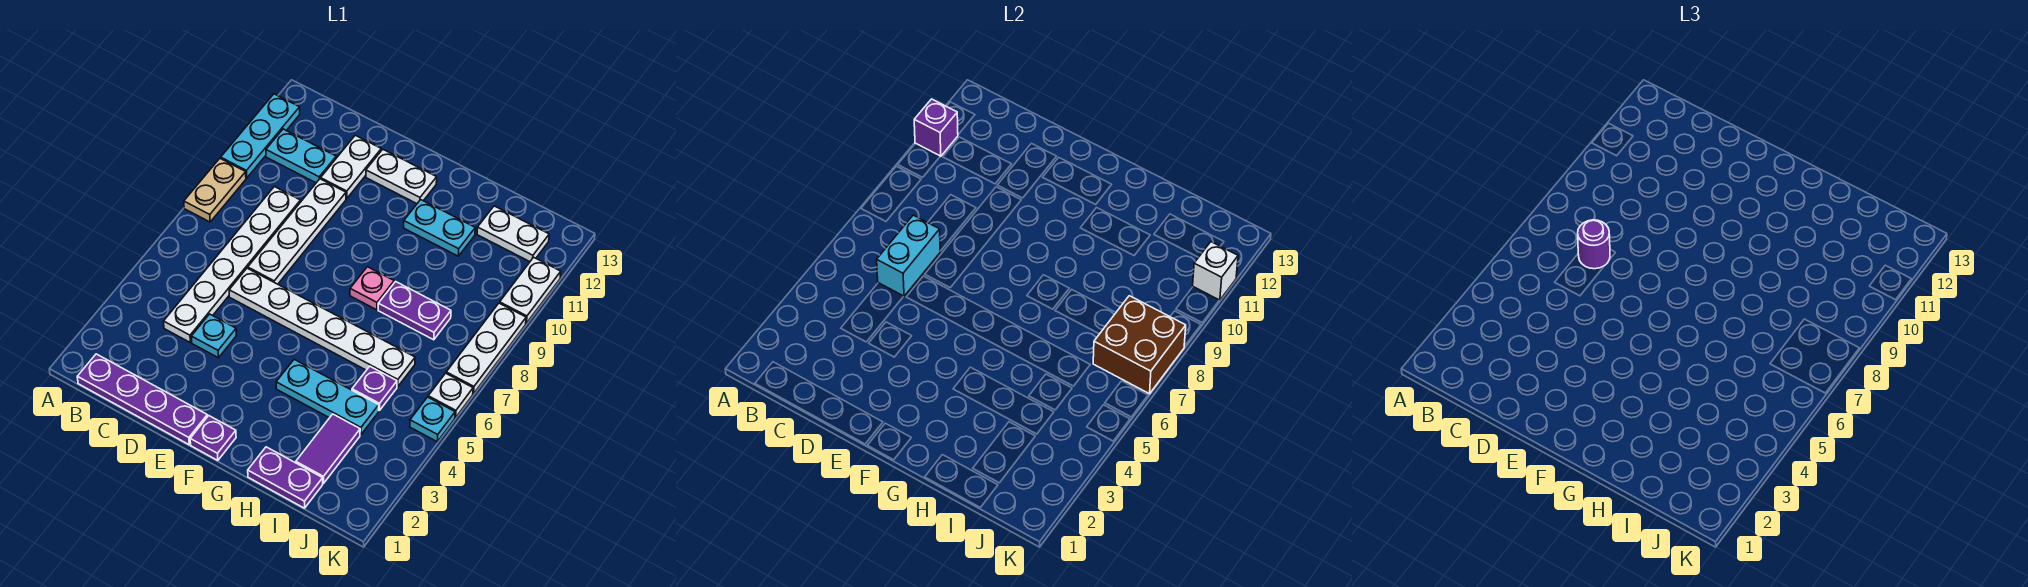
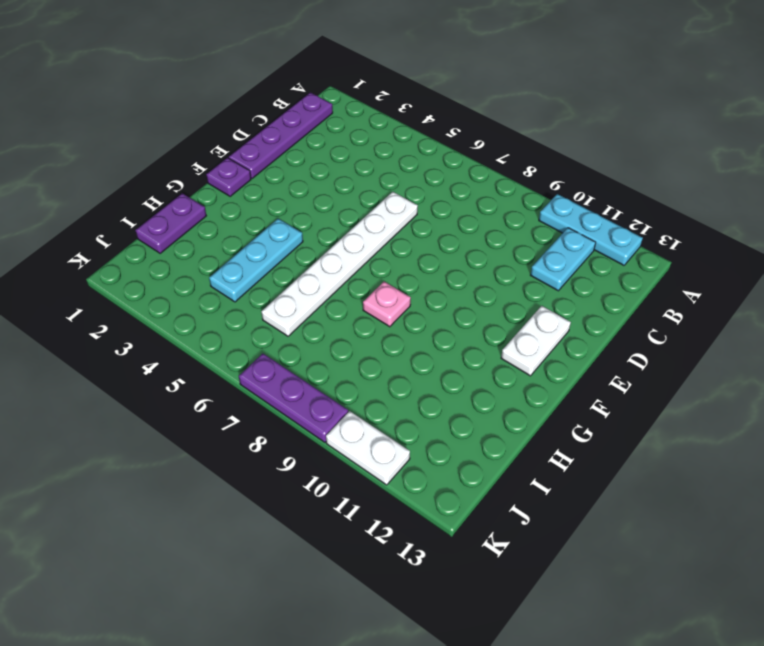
purple plate K7:K9 level 1 -> white plate K7:K9 level 1
none -> tan plate A8:A9 level 1
none -> white plate C4:C9 level 1
none -> cyan plate D4 level 1

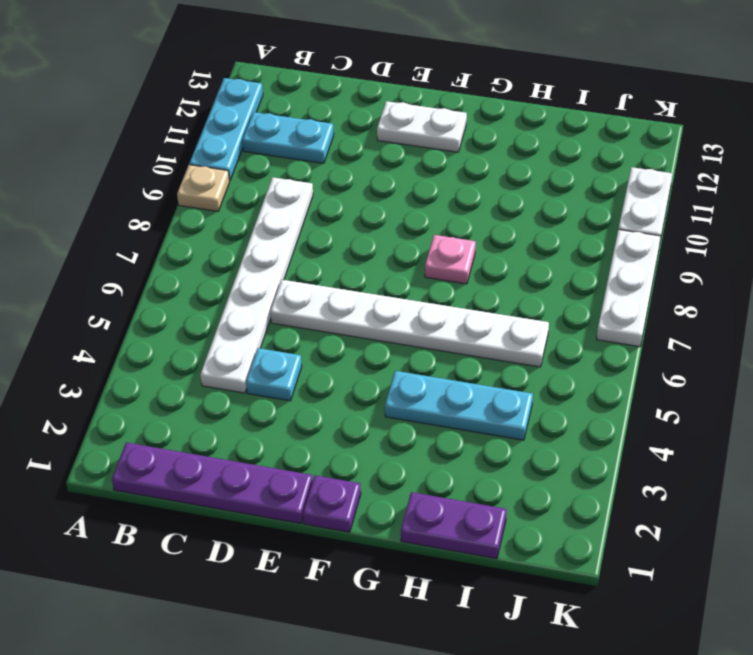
tan plate A9 level 1 -> tan plate A8:A9 level 1
none -> white plate D7:D10 level 1
none -> white plate D11:D12 level 1
none -> cyan plate G11:H11 level 1

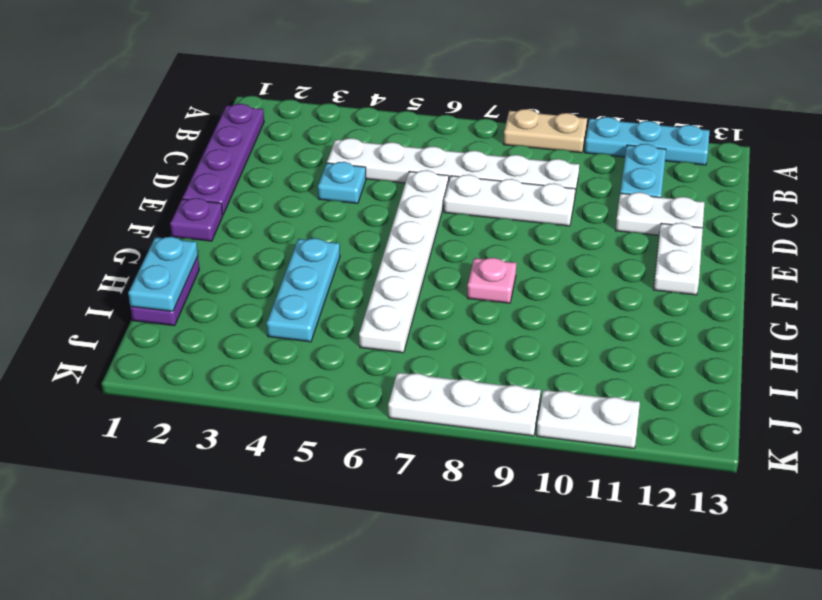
white plate D7:D9 level 1 -> white plate D7:D10 level 1
cyan plate H1:I1 level 2 -> cyan plate G11:H11 level 1
none -> purple plate H8:I8 level 1
none -> purple tile I2:I3 level 1
none -> purple plate I5 level 1

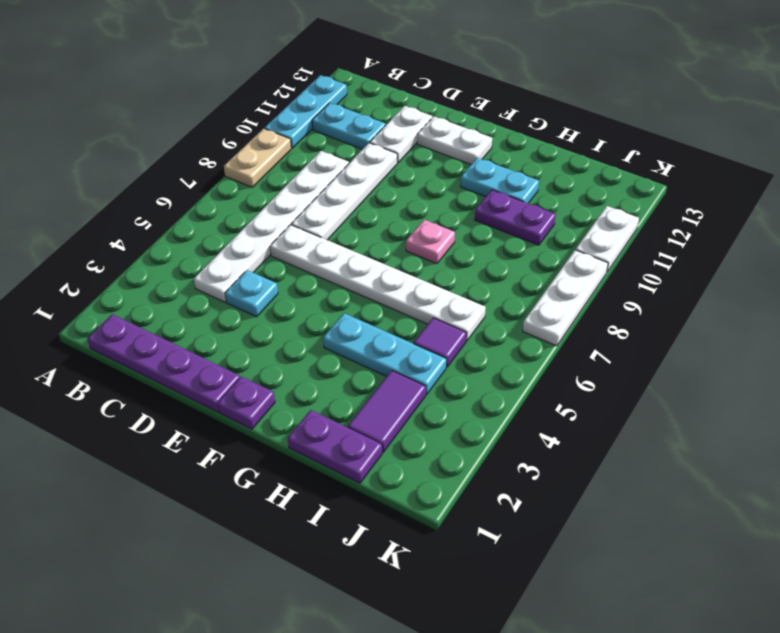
purple plate H10:I10 level 1 -> purple plate H8:I8 level 1
purple tile I5 level 1 -> purple plate I5 level 1
none -> white plate I12:J12 level 1
none -> cyan plate K5 level 1
none -> white plate K6 level 1

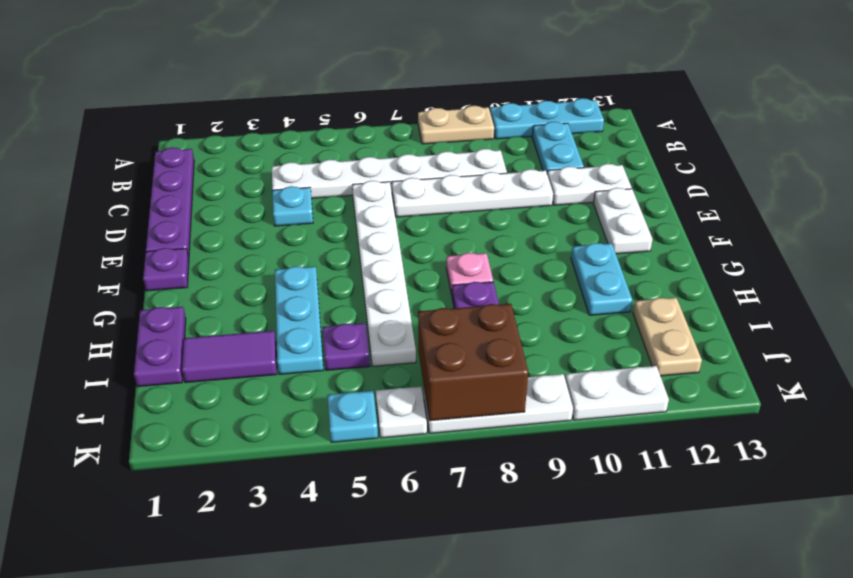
tan plate I12:J12 level 1 -> white plate I12:J12 level 1
none -> purple brick A11 level 2
none -> cyan brick C6:C7 level 2
none -> white brick K11 level 2

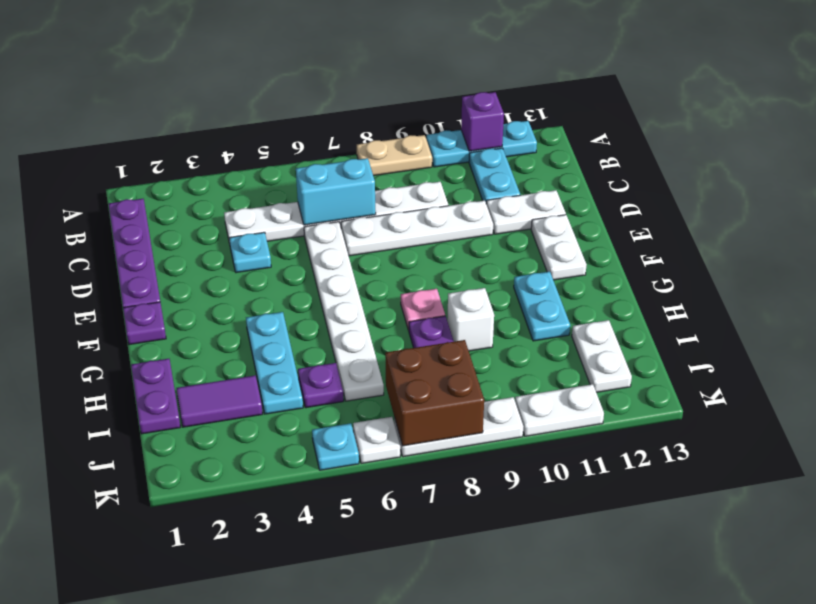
white brick H9 level 1 -> white brick K11 level 2
none -> purple round brick C7 level 3

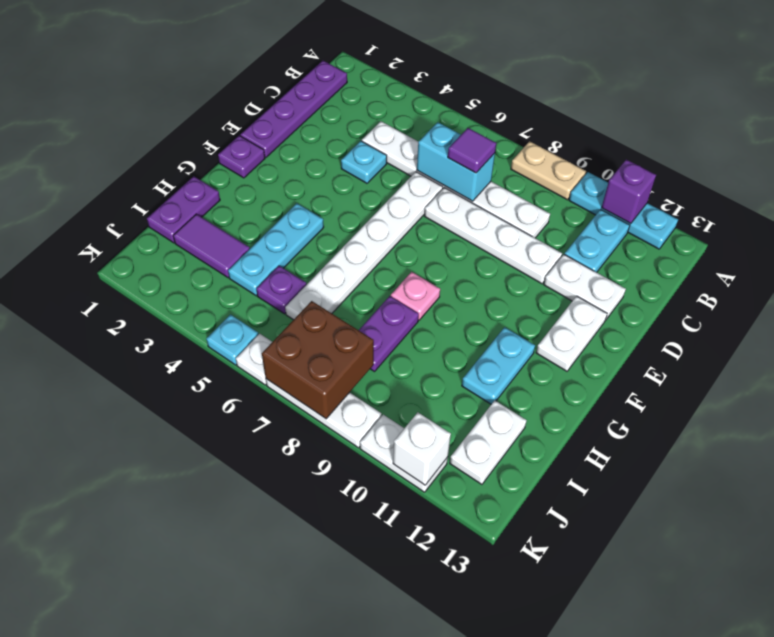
purple tile C7 level 3 -> purple round brick C7 level 3

